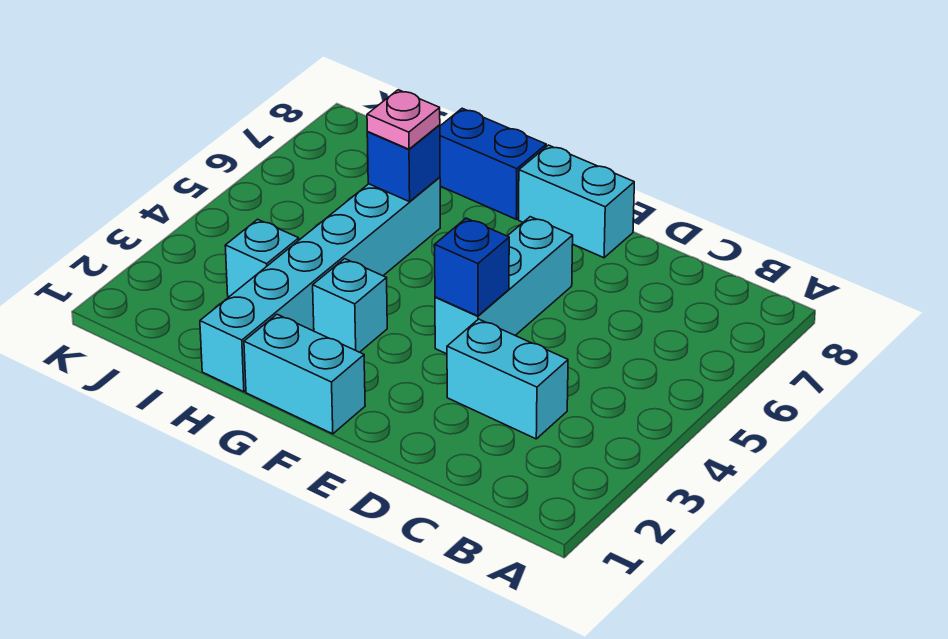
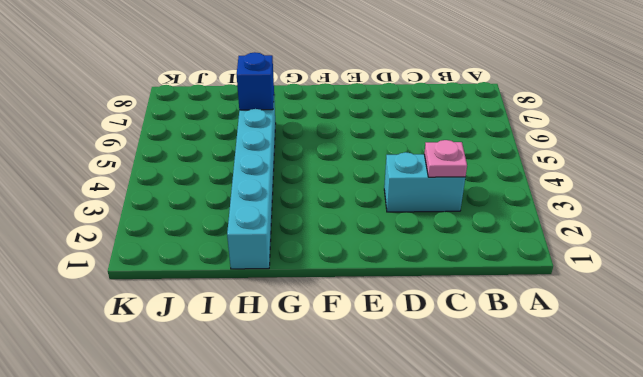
pink plate C3 level 2 -> pink plate H6 level 3
none -> cyan brick E4:E6 level 1
none -> cyan brick E8:F8 level 1

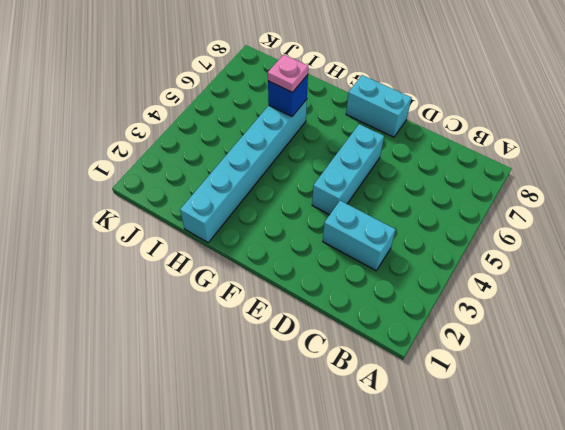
none -> cyan brick F1:G1 level 1
none -> cyan brick G3 level 1

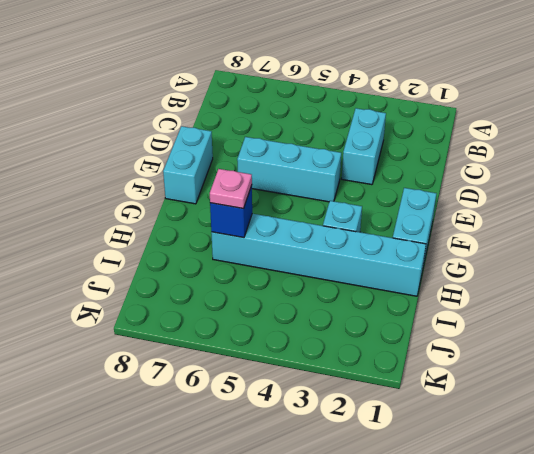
none -> blue brick G8:H8 level 1
none -> cyan brick I3 level 1

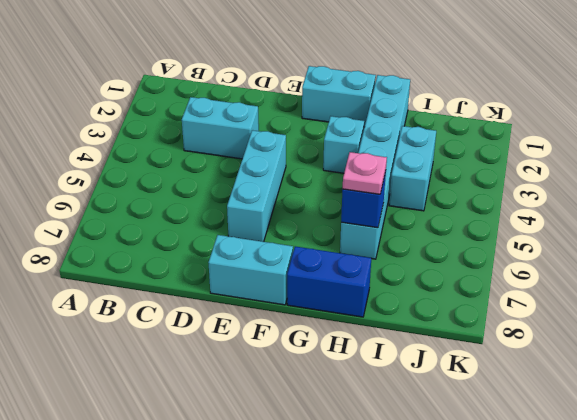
cyan brick I3:I4 level 1 -> cyan brick I3 level 1
none -> blue brick E4 level 2

